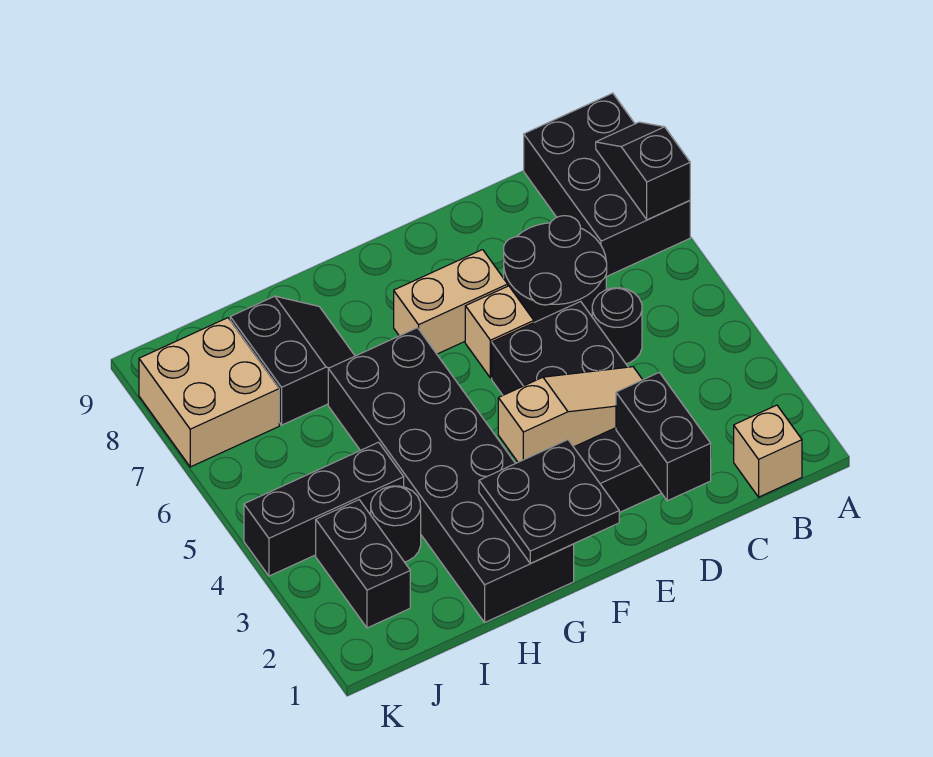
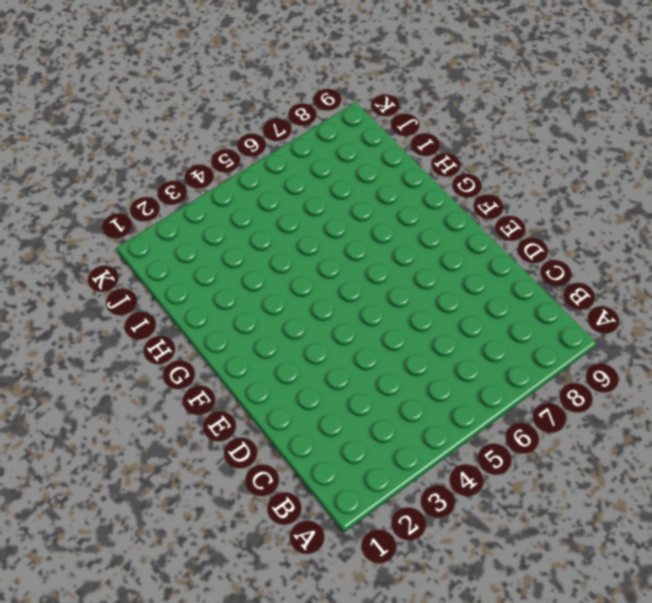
none -> black brick A7:B9 level 1
none -> tan brick B1 level 1
none -> black round brick C5 level 1

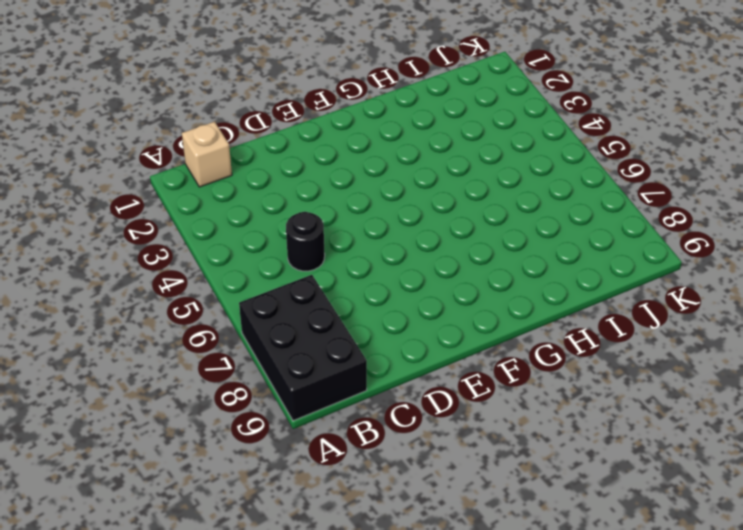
none -> black round brick C6:D7 level 1
none -> black brick D2:E5 level 1
none -> tan brick E6 level 1

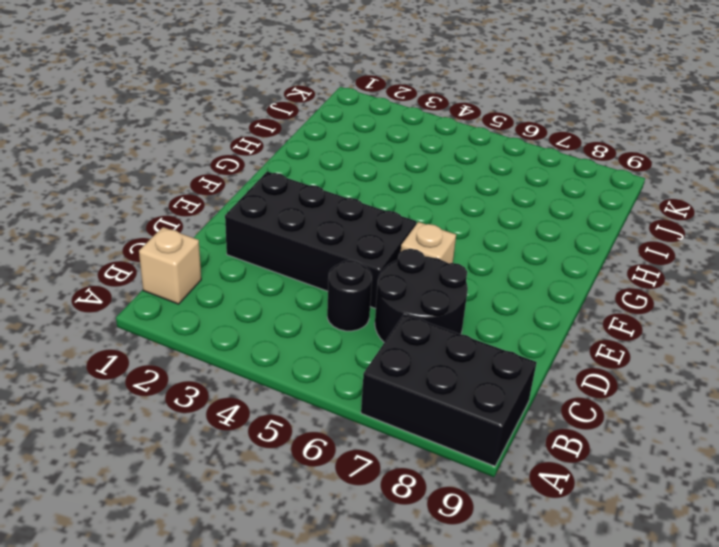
none -> tan brick E7:F7 level 1
none -> black brick G1:H6 level 1
none -> black slope H7:I8 level 1 top I

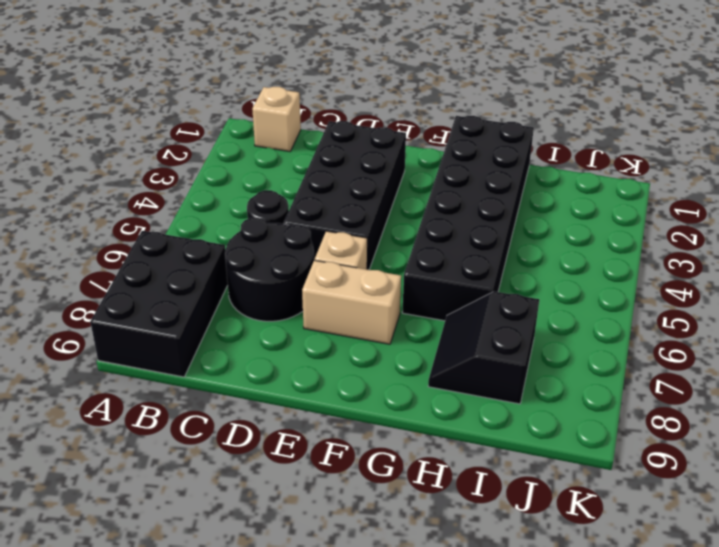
none -> black round brick I3 level 1
none -> black brick I4:K4 level 1
none -> black brick J2:J3 level 1

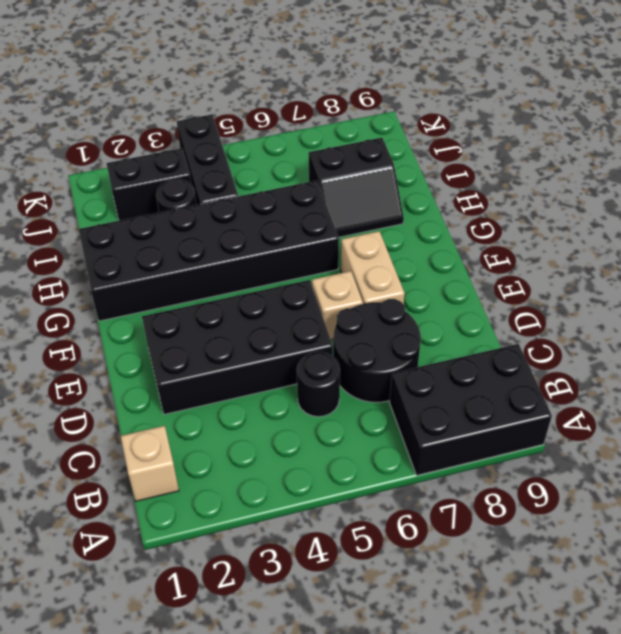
none -> tan brick J7:K8 level 1
none -> black slope A7:A8 level 2 top 7
none -> black brick D1:D2 level 2

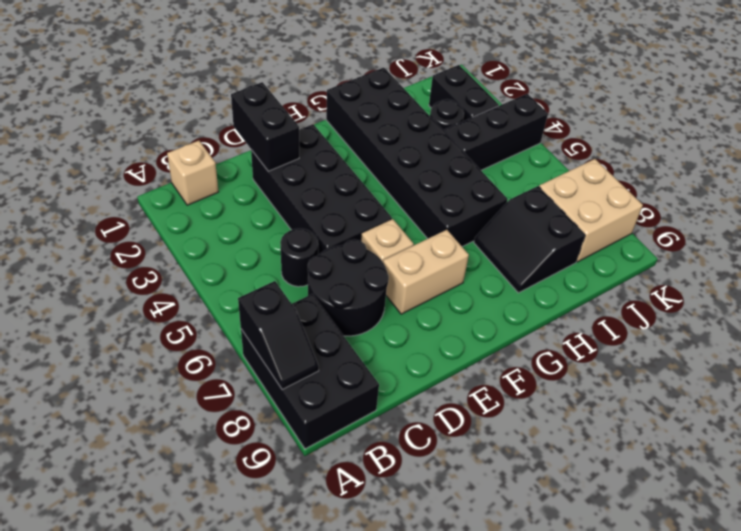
none -> tan slope D3:F3 level 2 top F
none -> black plate F1:G2 level 2

